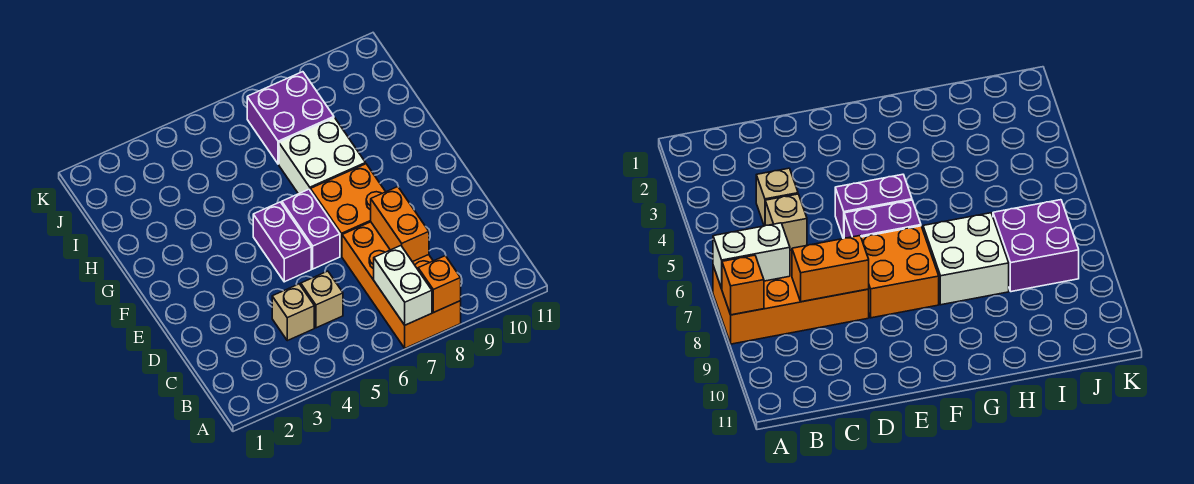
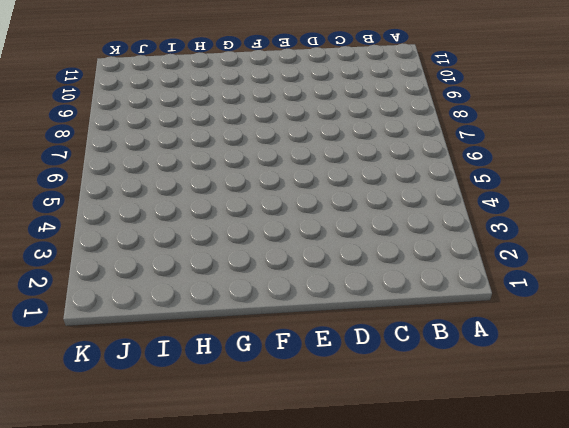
none -> orange brick A7:D8 level 1
none -> tan brick C4 level 1

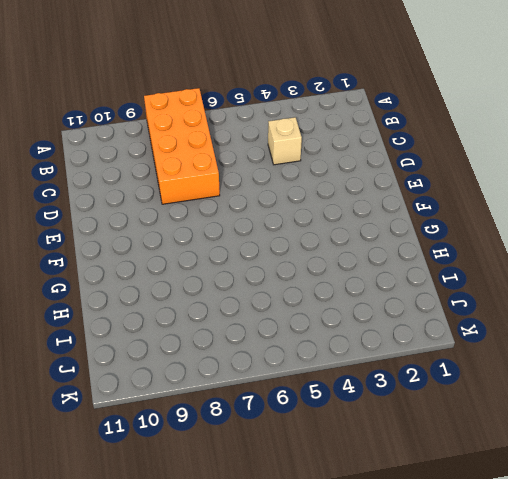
none -> tan brick C5 level 1
none -> purple brick E5:F5 level 1

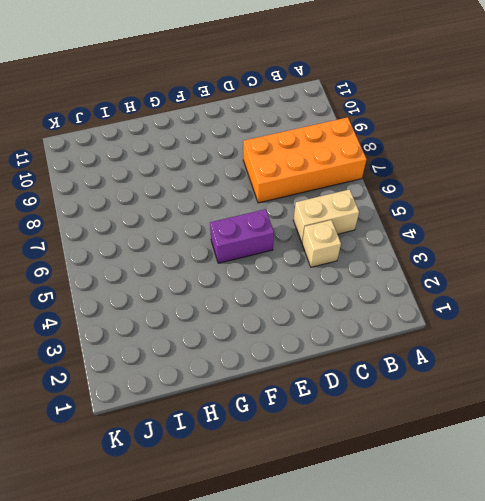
tan brick B5:C5 level 1 -> tan brick C5 level 1
none -> purple brick E6:F6 level 1
none -> orange brick E7:F8 level 1

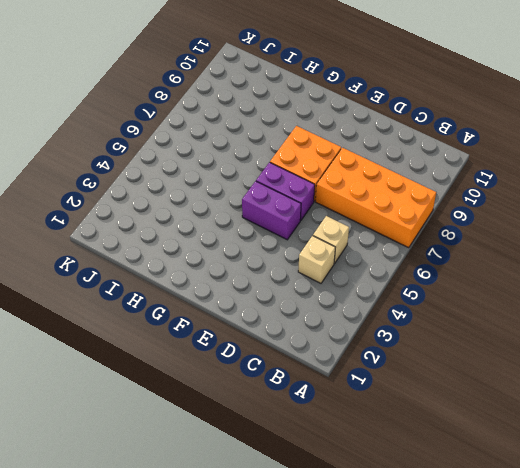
none -> white brick G7:H8 level 1
none -> purple brick I7:J8 level 1

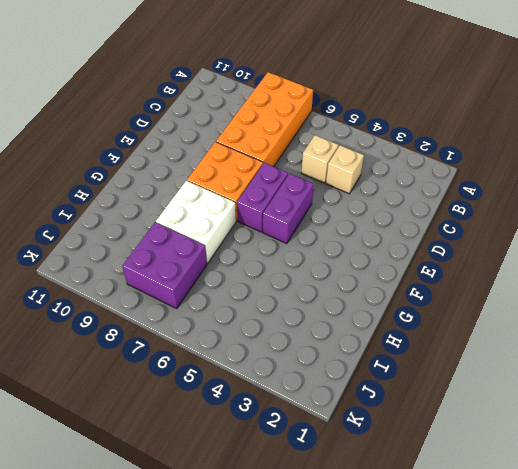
none -> white brick A7:B7 level 2
none -> orange brick A8 level 2

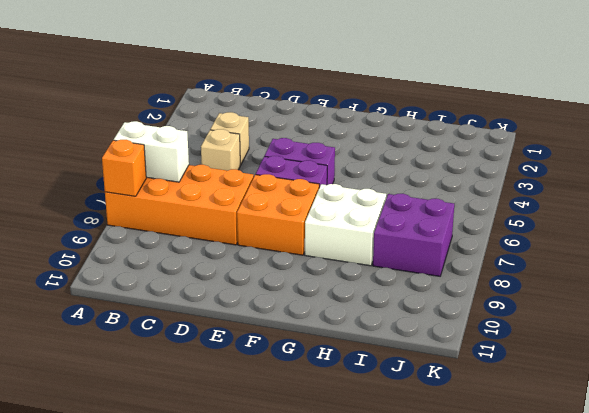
none -> orange brick C8:D8 level 2

